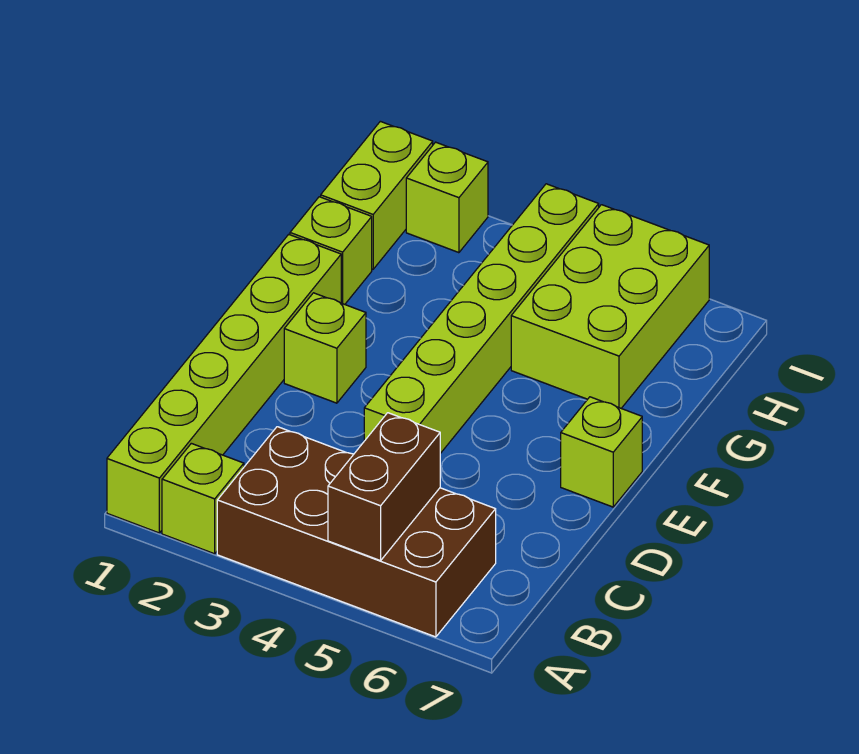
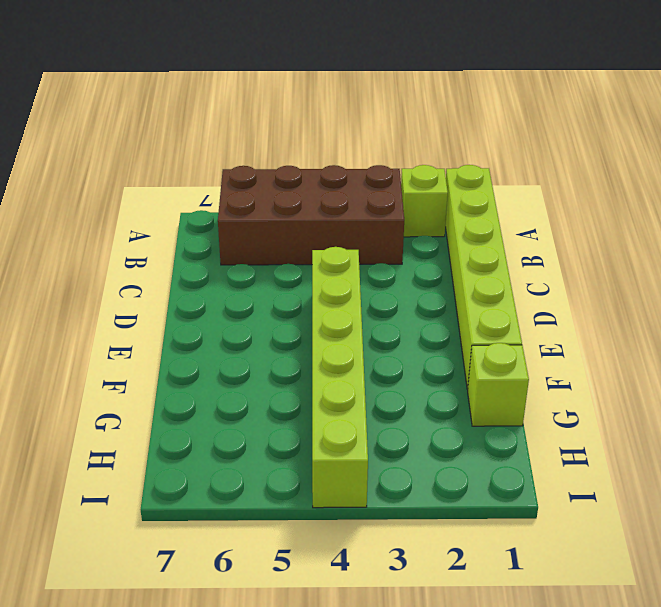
none -> lime brick E2 level 1
none -> lime brick E7 level 1

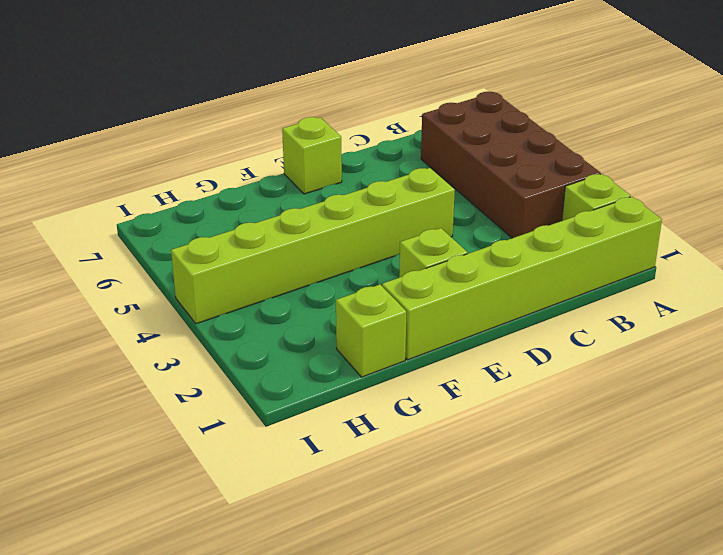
none -> lime brick G5:I6 level 1
none -> lime brick H1:I1 level 1

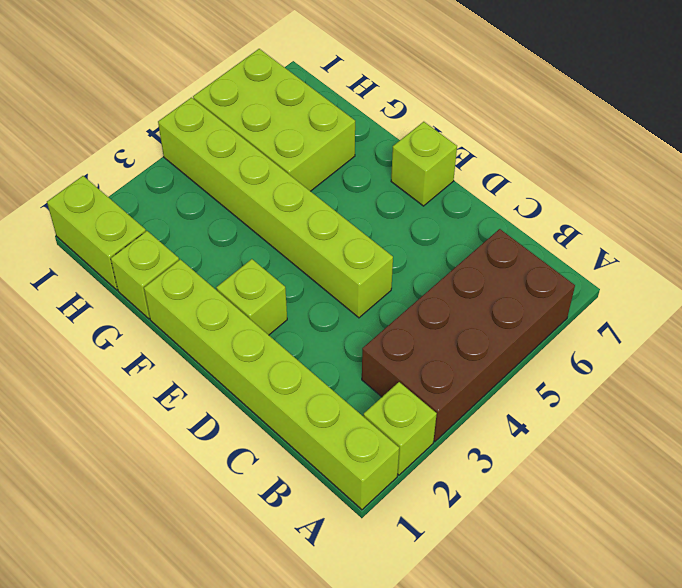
none -> lime brick I2 level 1
none -> brown brick A5:B5 level 2

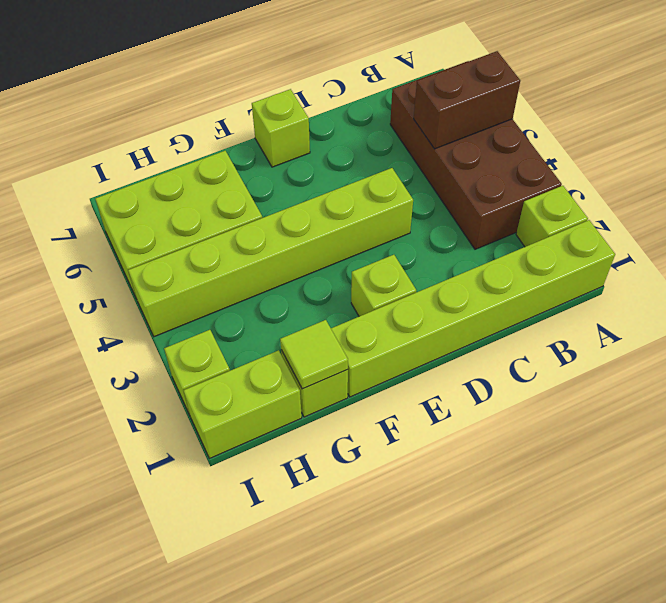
lime tile G1 level 2 -> none

